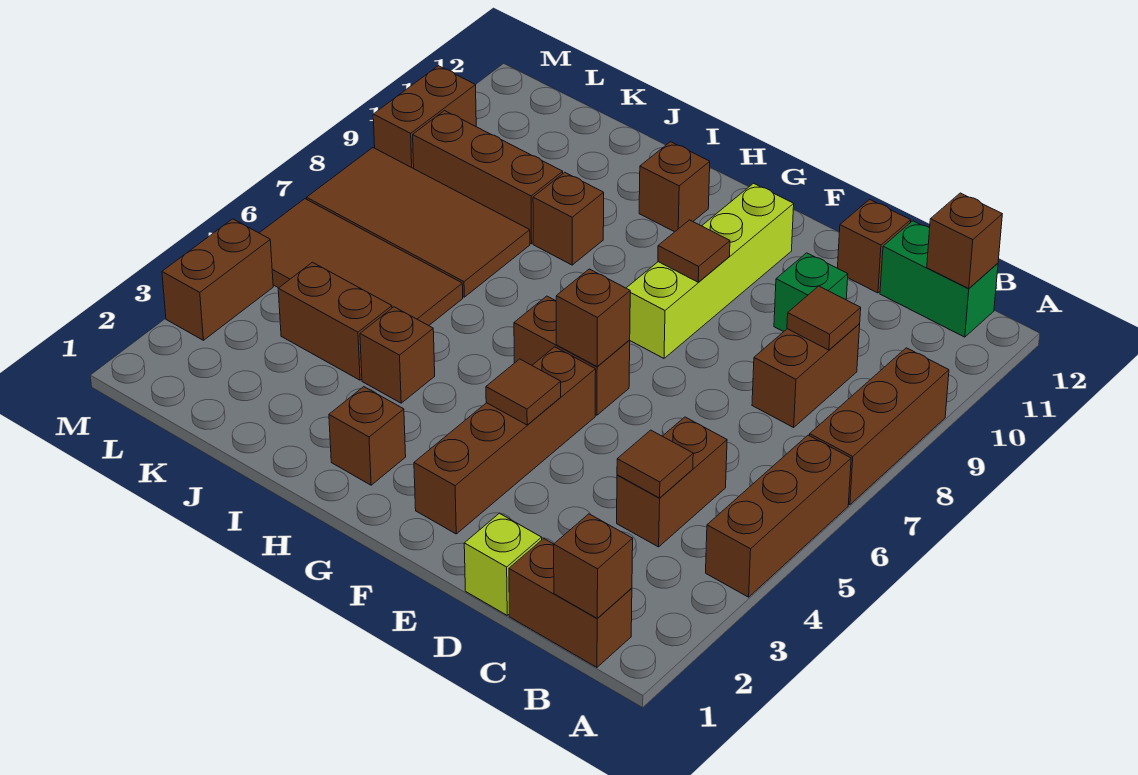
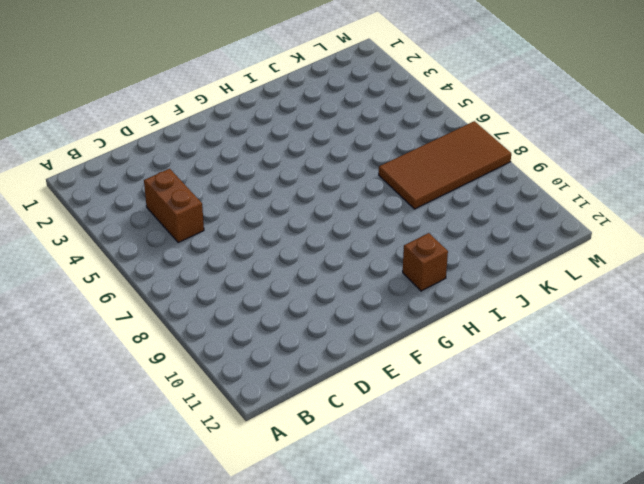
none -> brown brick A4:A6 level 1
none -> brown brick A7:A9 level 1
none -> brown brick B1:C1 level 1

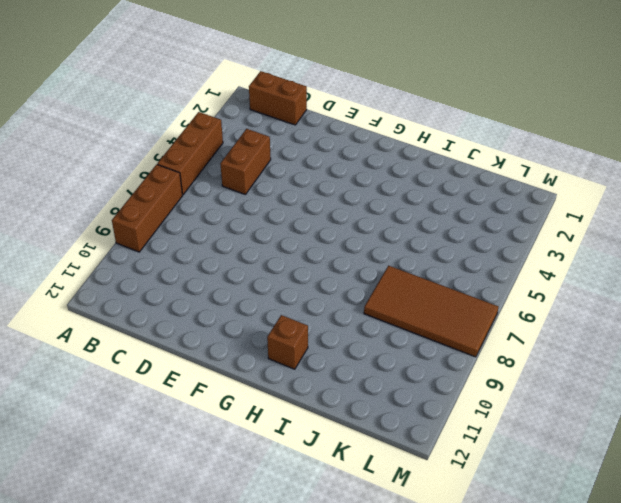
none -> green brick B12:C12 level 1
none -> brown brick C8:C9 level 1
none -> lime brick D1 level 1

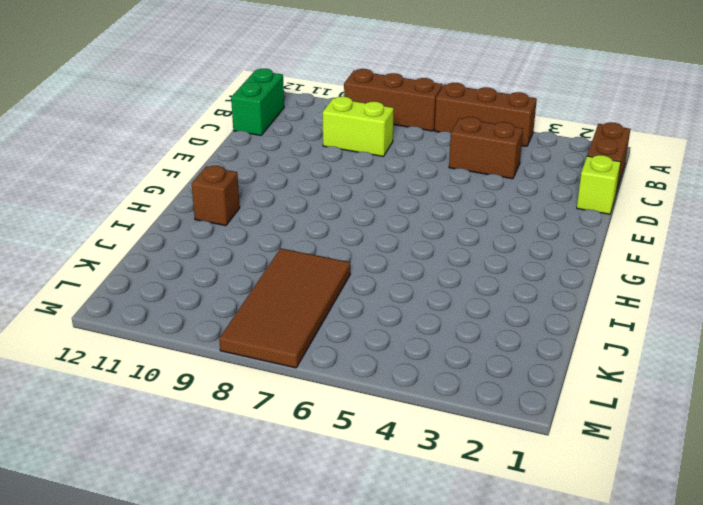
lime brick C8:C9 level 1 -> brown brick C8:C9 level 1
none -> green brick D10 level 1
none -> brown brick D12 level 1
none -> brown brick F2:F5 level 1

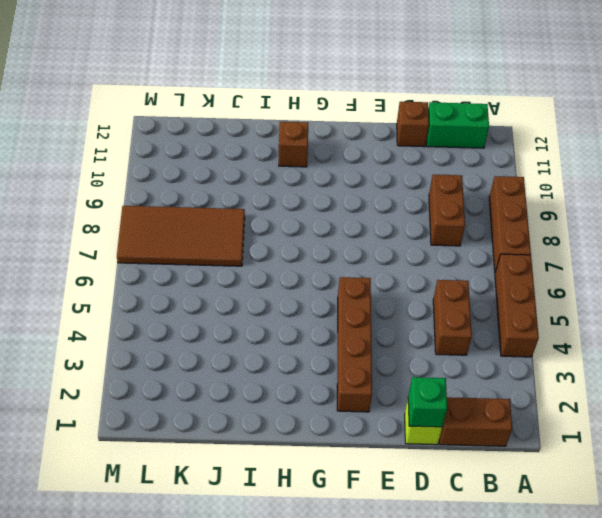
green brick D1 level 2 -> green brick D10 level 1
none -> brown brick F6:G6 level 1
none -> lime brick F8:F11 level 1
none -> brown brick H2 level 1

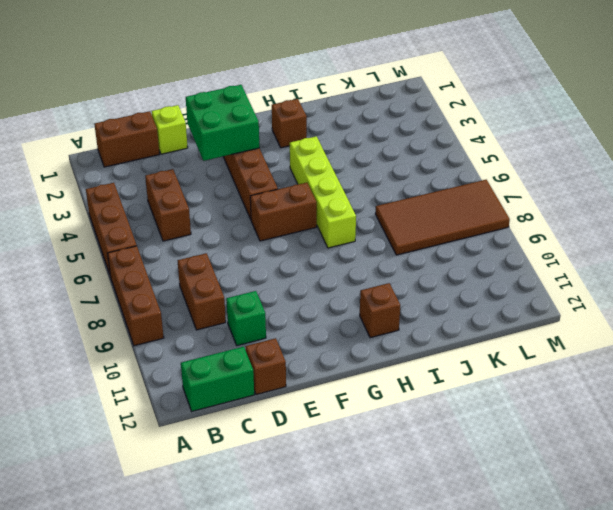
green brick E2:F3 level 2 -> none
lime brick H4:H7 level 1 -> lime brick F8:F11 level 1
none -> brown brick I4 level 1
none -> brown brick I9 level 1
none -> brown brick J4:K4 level 1

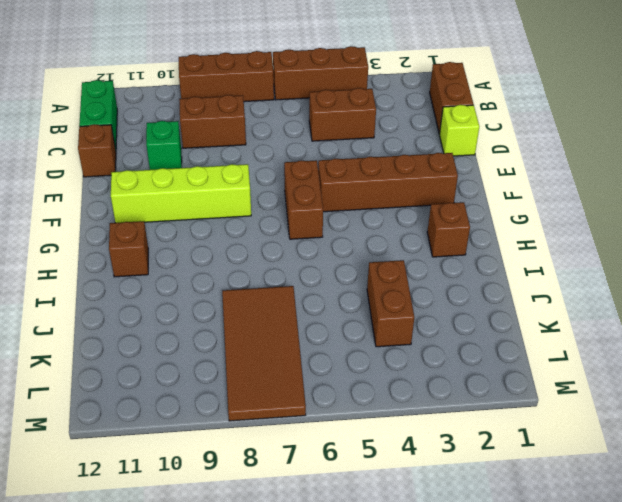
none -> brown brick I4 level 1
none -> brown brick I9 level 1
none -> brown tile J5:M6 level 1

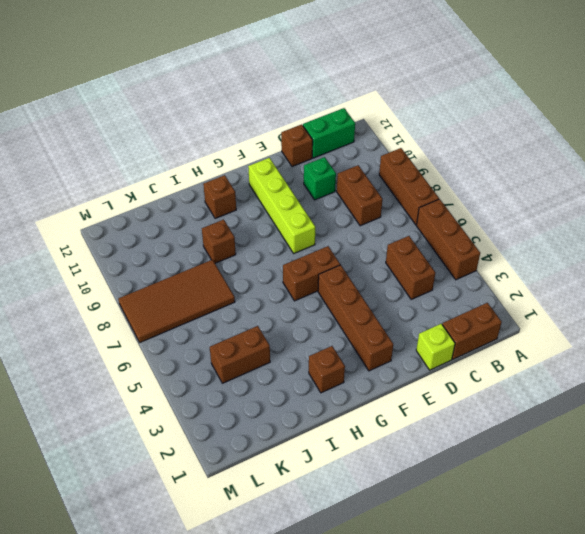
none -> brown brick I4 level 1
none -> brown tile J5:M6 level 1
none -> brown brick J9:L9 level 1

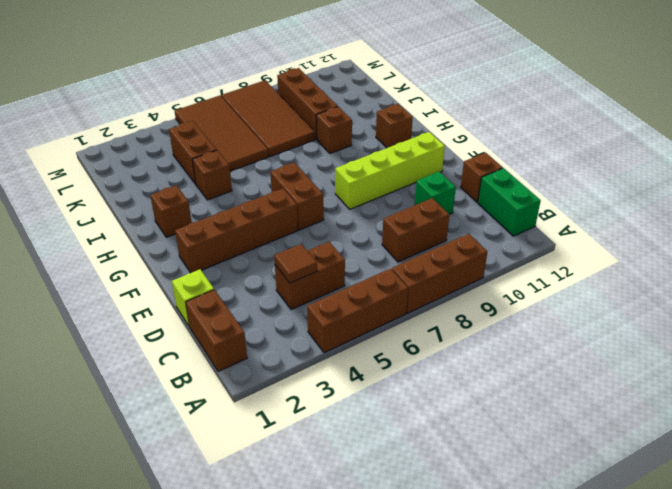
none -> brown brick M3:M4 level 1
none -> brown brick M9:M10 level 1
none -> brown brick B1 level 2

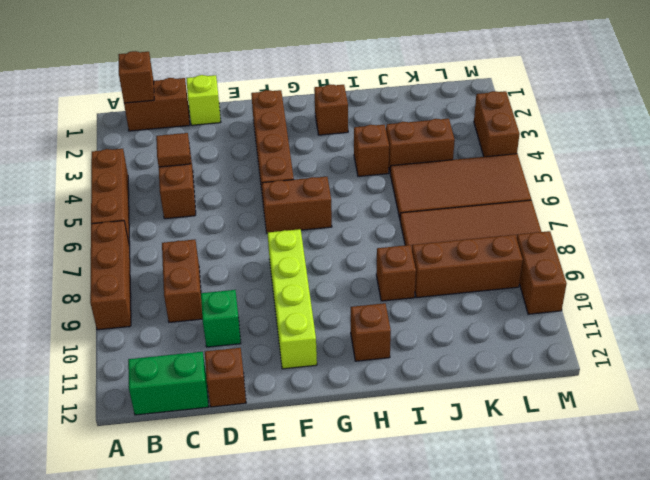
none -> brown brick B12 level 2
none -> brown tile C9 level 2
none -> brown tile F4 level 2

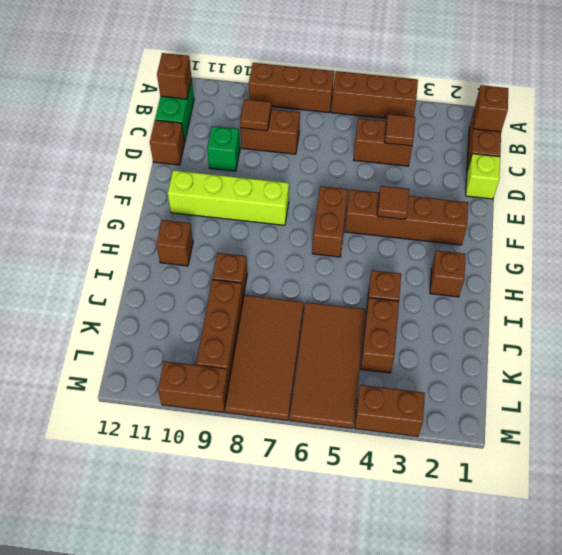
none -> brown brick F6 level 2
none -> brown tile F9 level 2

